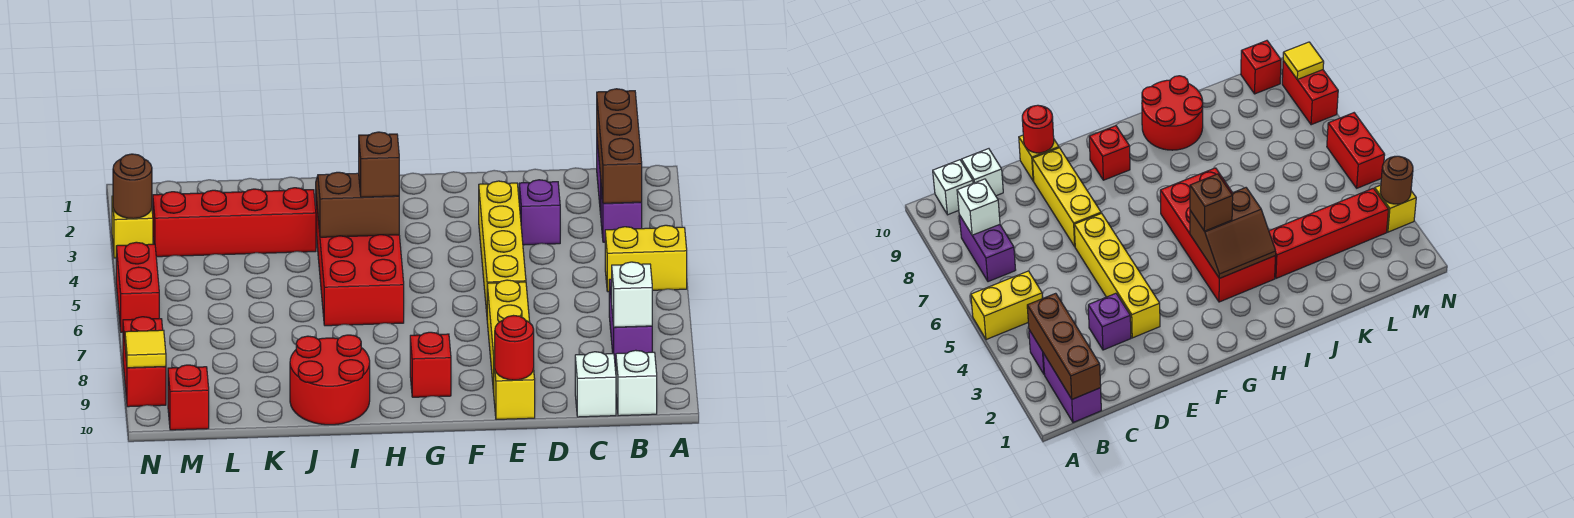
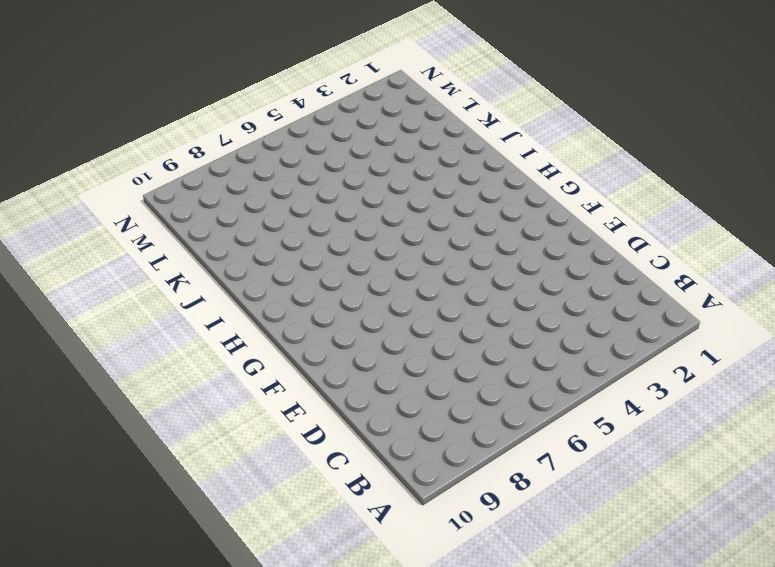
none -> yellow brick A5:B5 level 1
none -> purple brick B1:B2 level 1
none -> purple brick B3 level 1

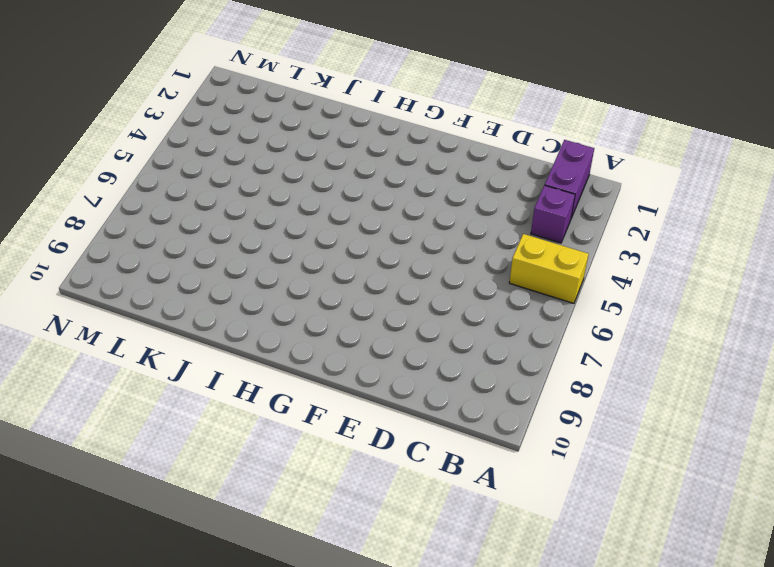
none -> purple brick B7:B8 level 1
none -> white brick B10 level 1
none -> white brick C10 level 1

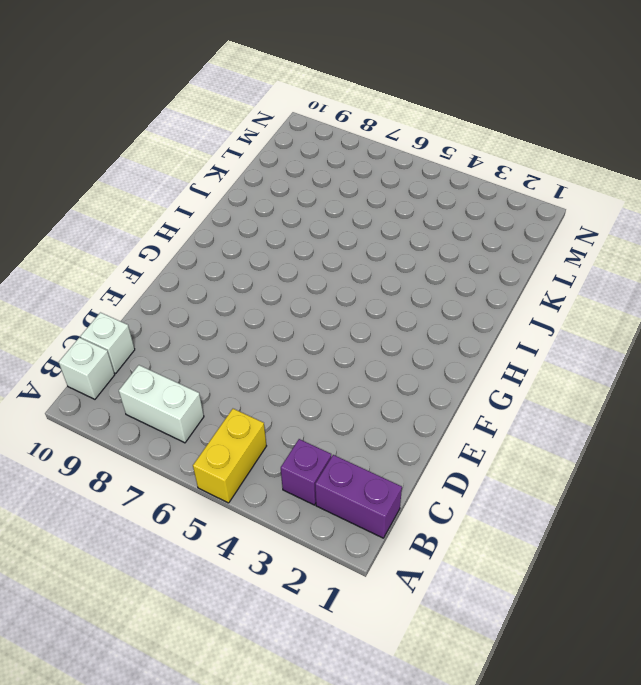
white brick B7:B8 level 1 -> purple brick B7:B8 level 1
none -> purple brick D3 level 1
none -> yellow brick E3:E6 level 1
none -> yellow brick E7:E9 level 1

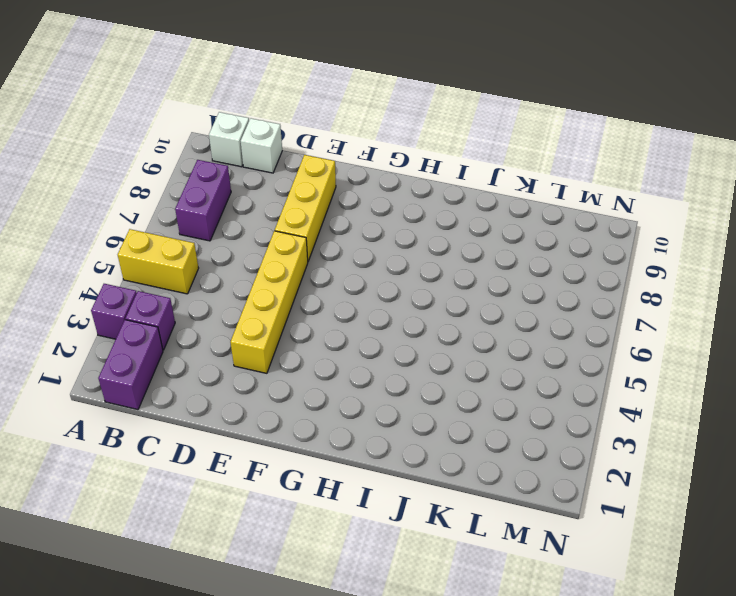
purple brick A3 level 1 -> purple brick D3 level 1
none -> yellow brick E10 level 1
none -> red brick G9 level 1
none -> red brick H3:I6 level 1

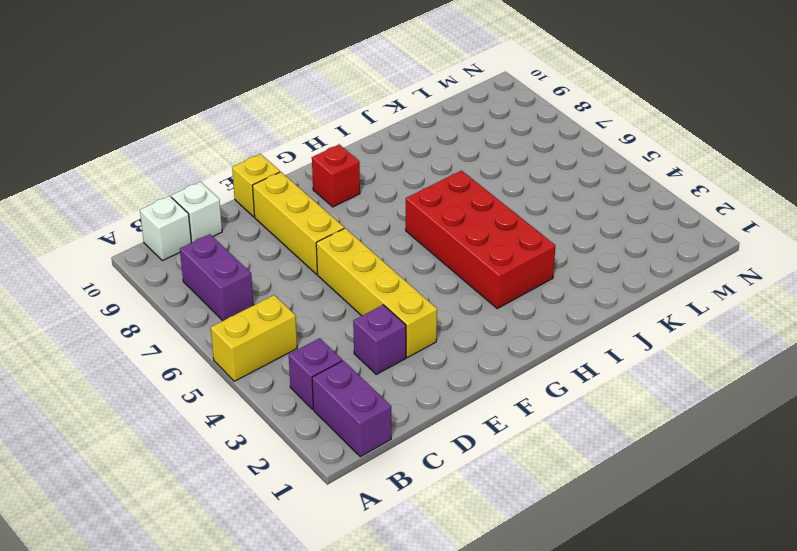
none -> red round brick I9:J10 level 1
none -> red brick J3:M3 level 1
none -> red brick M10 level 1

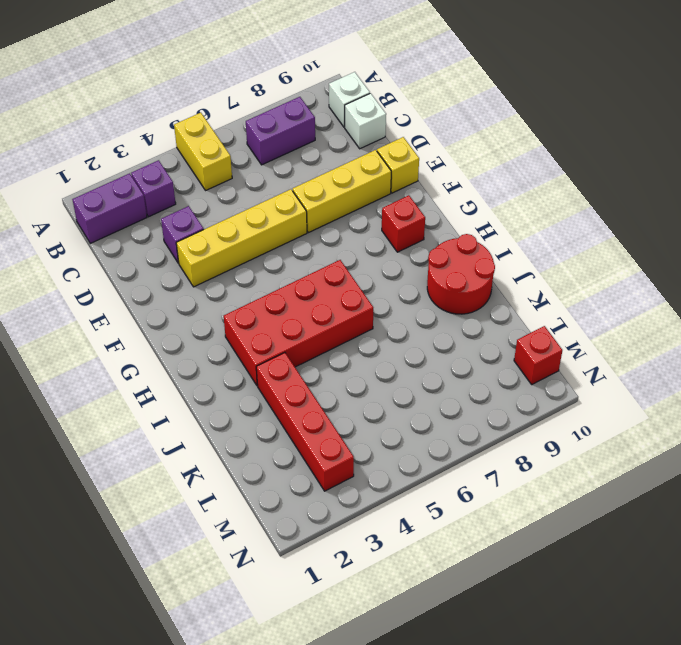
none -> yellow brick N3 level 1
none -> red brick N5:N6 level 1
none -> red brick N8:N9 level 1

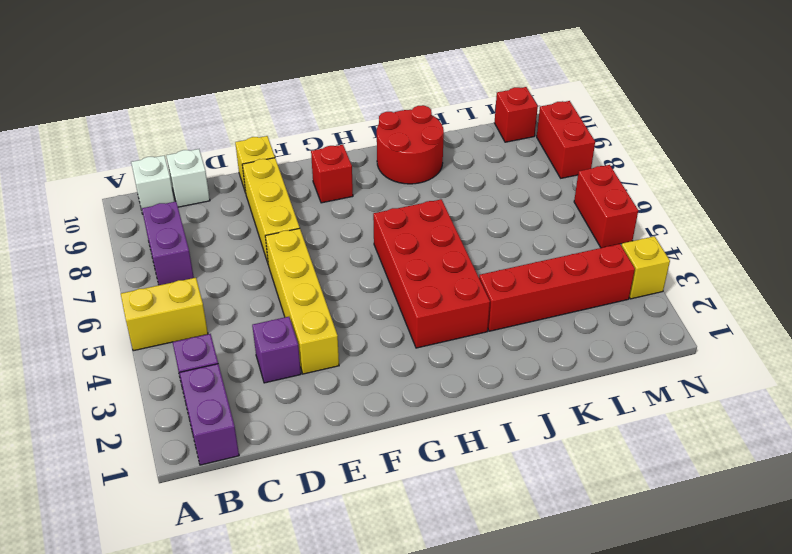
none -> brown brick B1:B3 level 2
none -> white brick B8 level 2
none -> red round brick E10 level 2

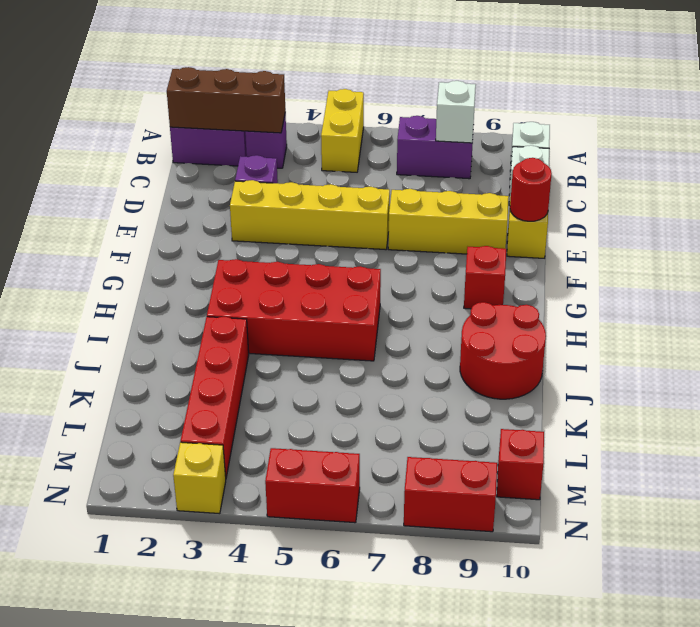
none -> brown slope H3:I4 level 2 top 4
none -> brown round brick N3 level 2
none -> yellow tile N9 level 2

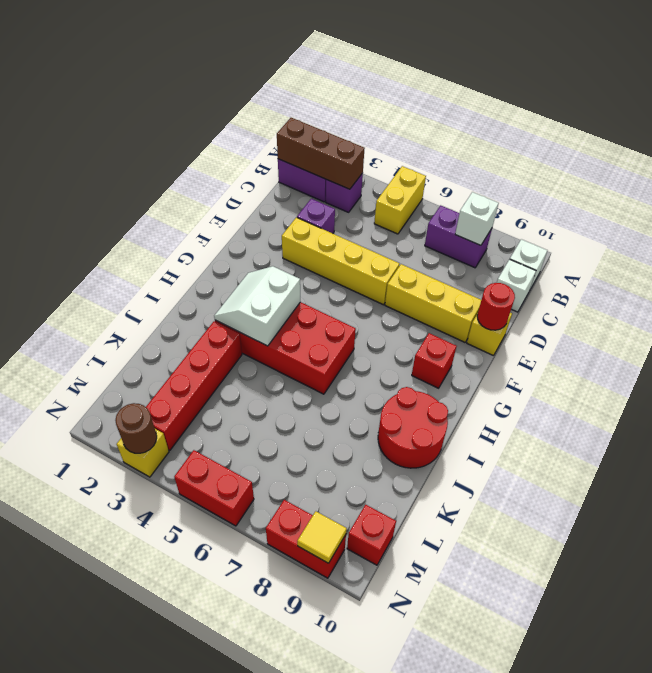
white slope H3:I4 level 2 top 4 -> brown slope H3:I4 level 2 top 4
none -> brown brick H4 level 3

